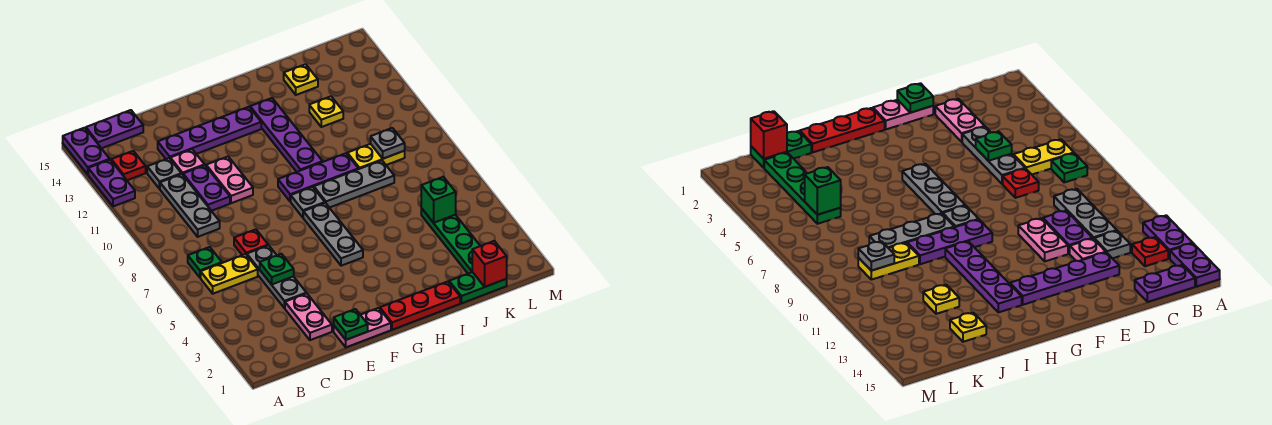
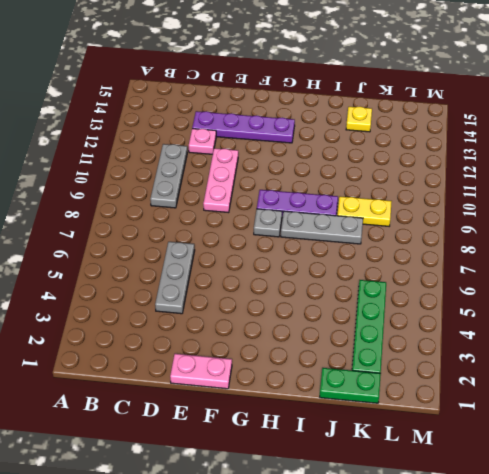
pink plate E9:E11 level 1 -> pink plate E10:E11 level 1
none -> purple plate A12:A13 level 1
none -> purple plate A14:A15 level 1
none -> yellow plate B6:C6 level 1
none -> green plate B7 level 1

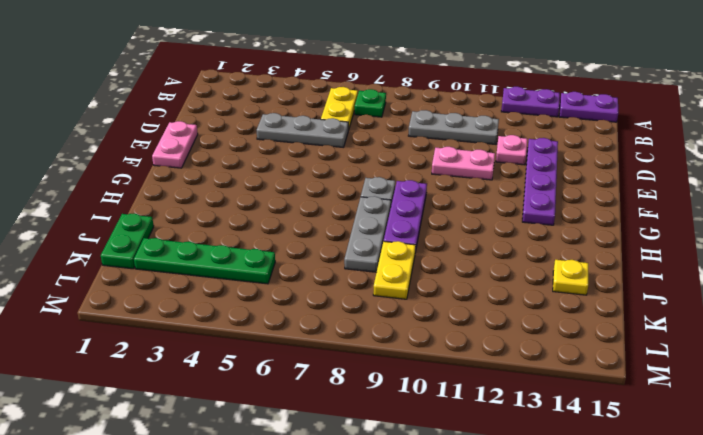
none -> red plate B13 level 1
none -> purple plate B15:C15 level 1
none -> grey plate C12 level 1
none -> pink plate D2:D3 level 1

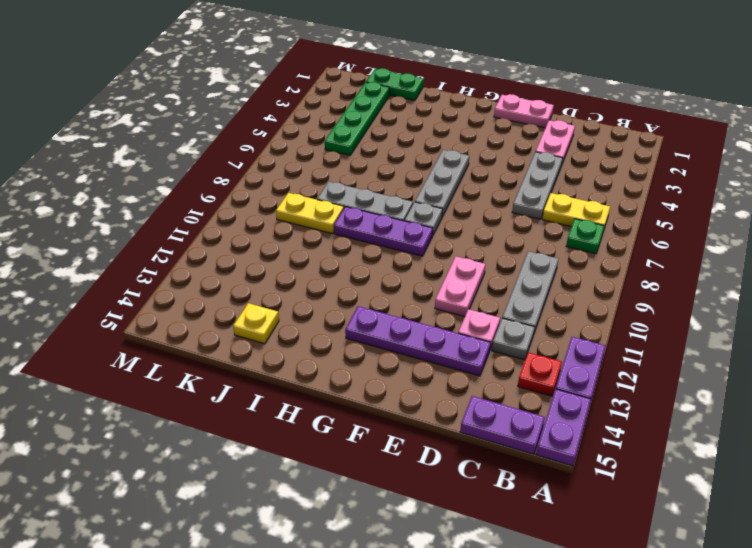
none -> red plate D7 level 1
none -> purple plate D10:D11 level 1
none -> red plate G1:I1 level 1
none -> purple plate H10:H13 level 1

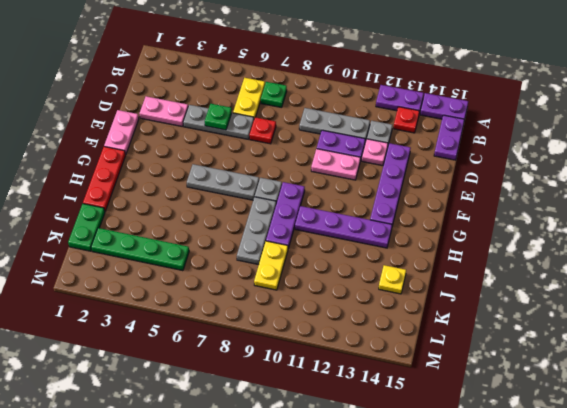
none -> yellow plate J12 level 1
none -> green plate E1 level 2
none -> red brick K1 level 2
none -> green brick K5 level 2

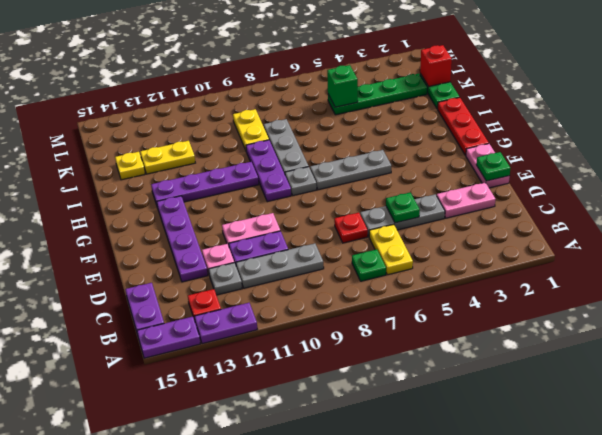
yellow plate J12:J13 level 1 -> yellow plate J12 level 1
none -> grey plate K9 level 2

